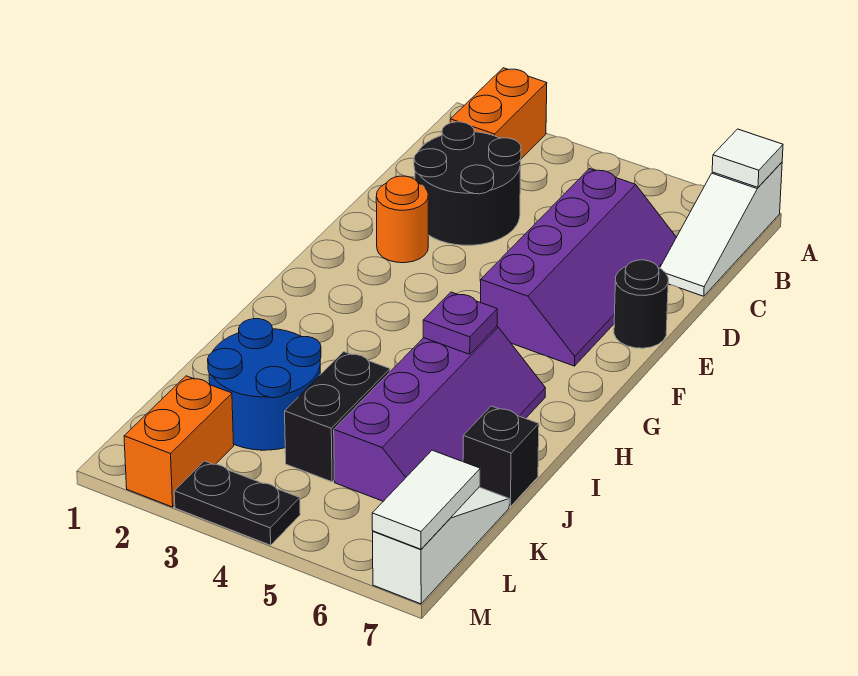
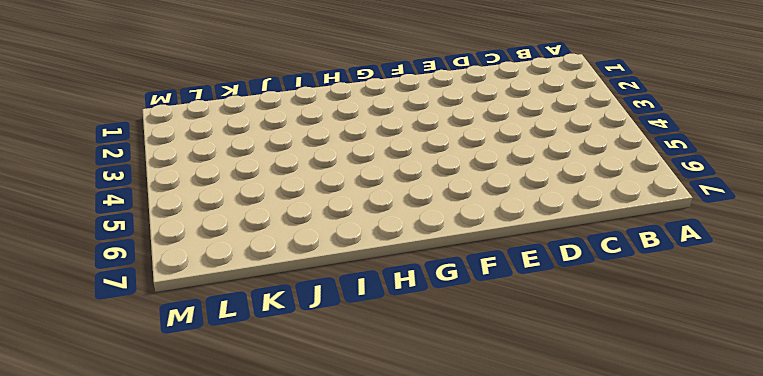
none -> orange brick A2:B2 level 1
none -> white slope A7:C7 level 1 top A
none -> black round brick C2:D3 level 1

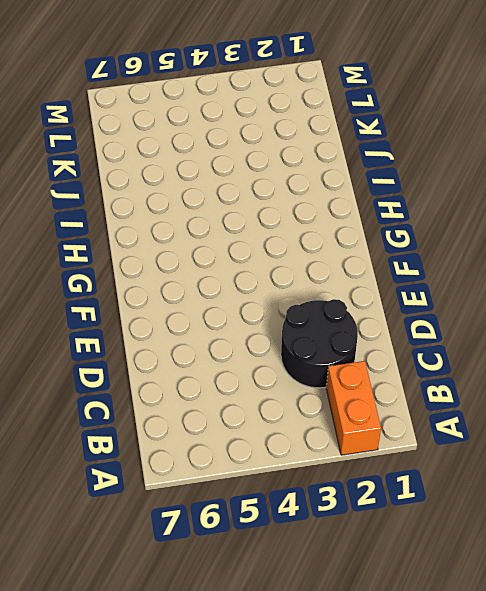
none -> white slope A7:C7 level 1 top A
none -> purple slope C5:F6 level 1 top 5
none -> orange round brick E2 level 1

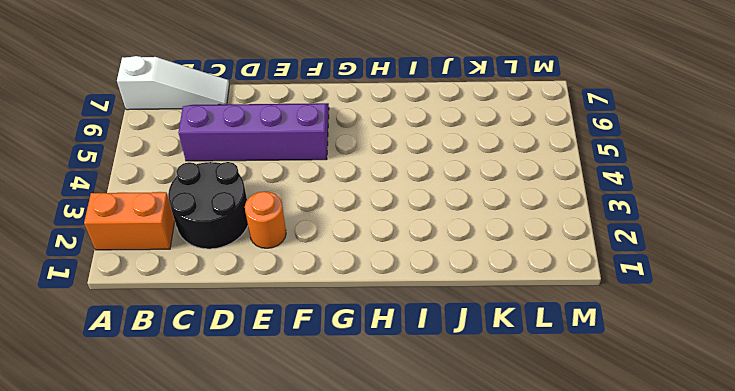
none -> black round brick E7 level 1
none -> purple slope H5:K6 level 1 top 5
none -> blue round brick J2:K3 level 1

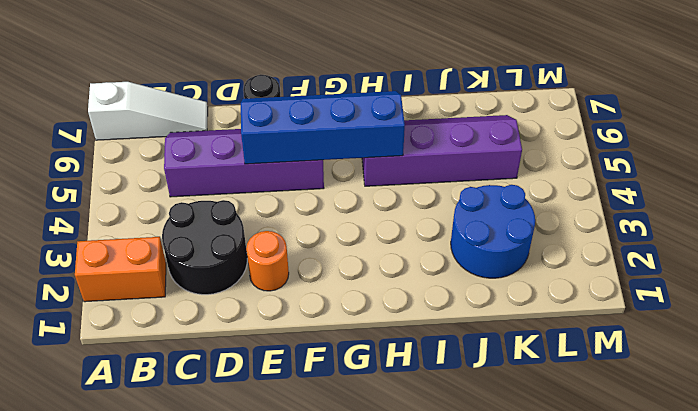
blue slope E5:H6 level 2 top 5 -> purple plate H5 level 2
none -> black brick J4:K4 level 1
none -> black brick J7 level 1
none -> white slope K7:M7 level 1 top M

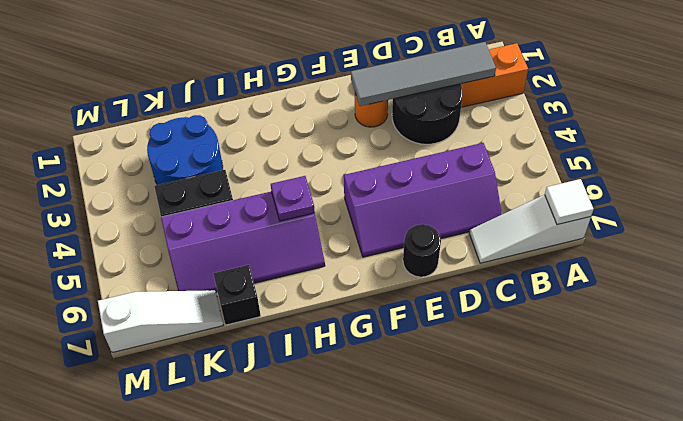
grey tile B2:E2 level 2 -> none
none -> orange brick L2:M2 level 1
none -> black plate M3:M4 level 1
none -> white tile L7:M7 level 2

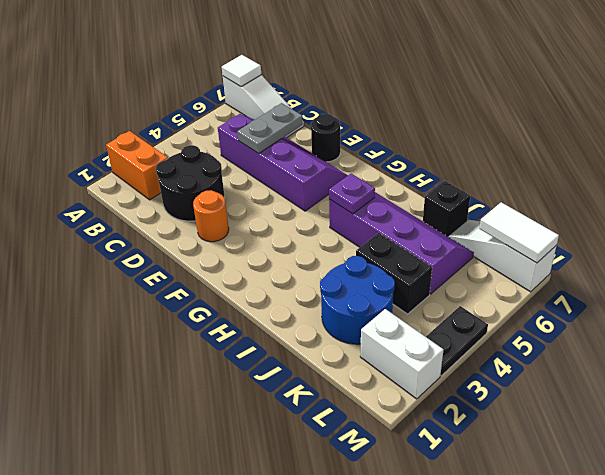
grey plate D5:D6 level 2 -> none
white brick L2:M2 level 1 -> orange brick L2:M2 level 1

